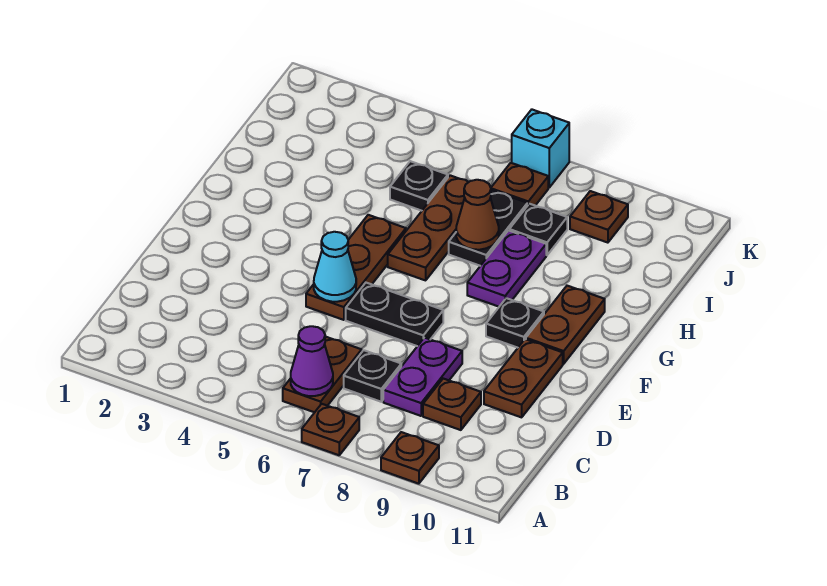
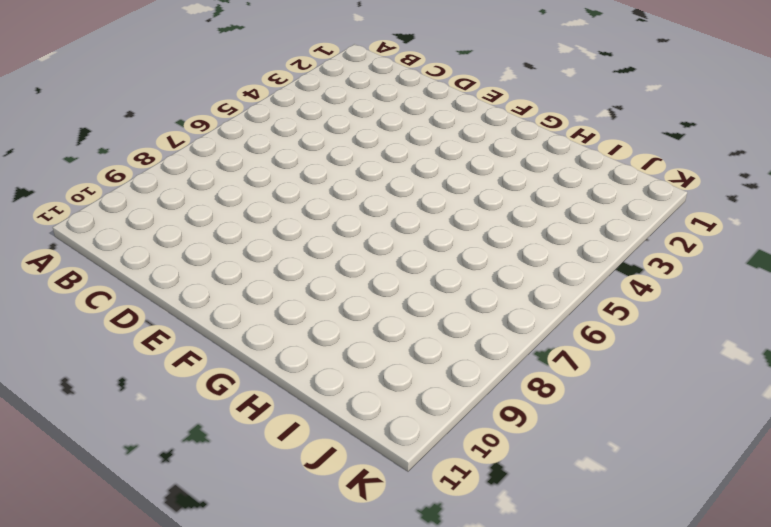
none -> brown plate A7 level 1
none -> brown plate A9 level 1
none -> brown plate B6:C6 level 1

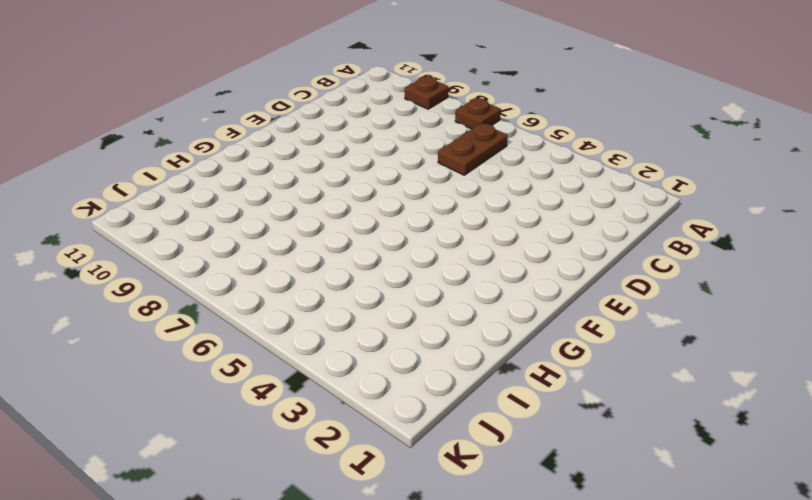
none -> black plate C7 level 1
none -> purple plate C8:D8 level 1
none -> brown plate C9 level 1

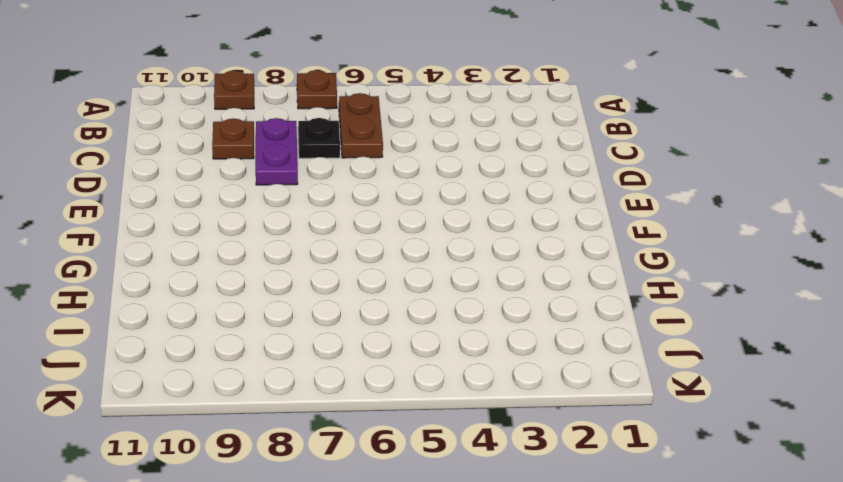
none -> brown plate D10:E10 level 1
none -> brown plate E5:G5 level 1
none -> black plate E6:E7 level 1

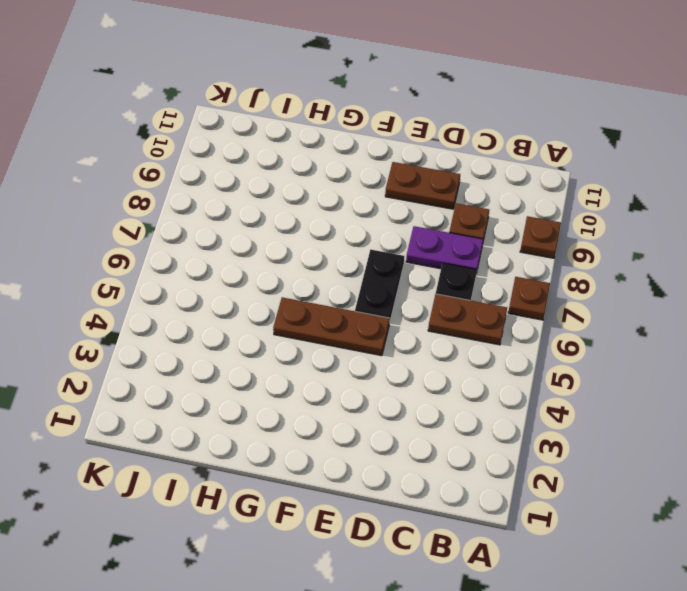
none -> black plate F9 level 1
none -> brown plate F10:G10 level 1
none -> brown plate G6:I6 level 1

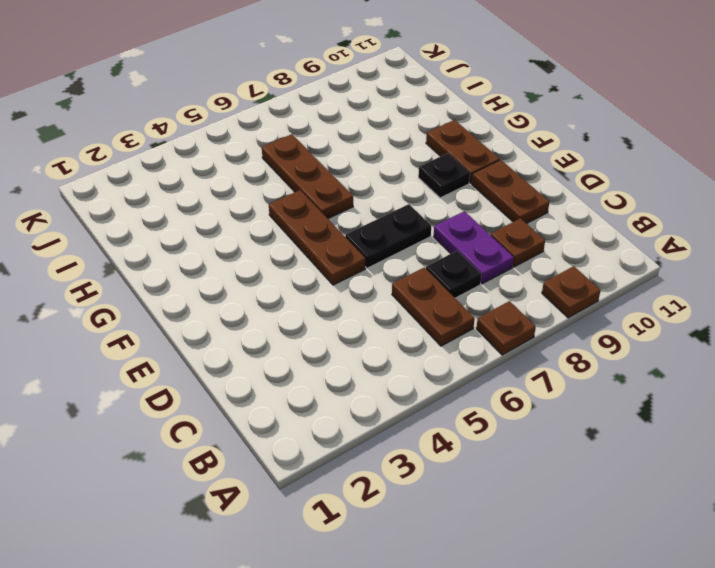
none -> purple plate G8:H8 level 1
none -> black plate H7:I7 level 1
none -> black plate I5 level 1

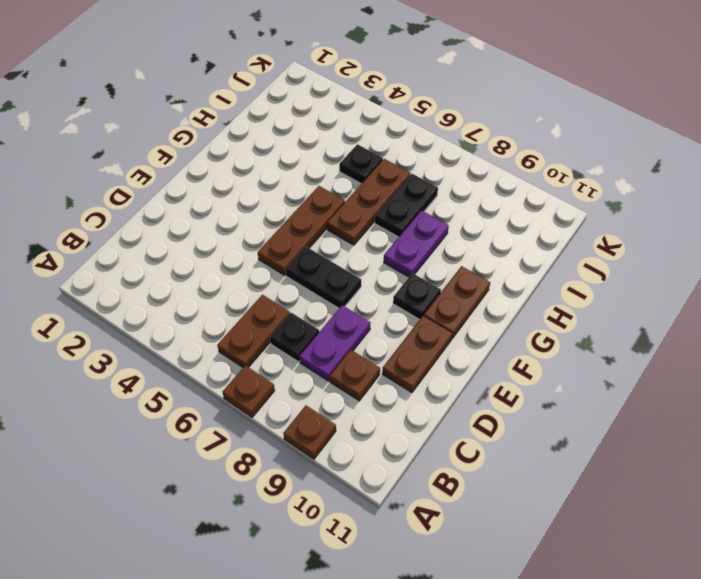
none -> black plate I8 level 1
none -> brown plate J7 level 1
none -> brown plate J9 level 1

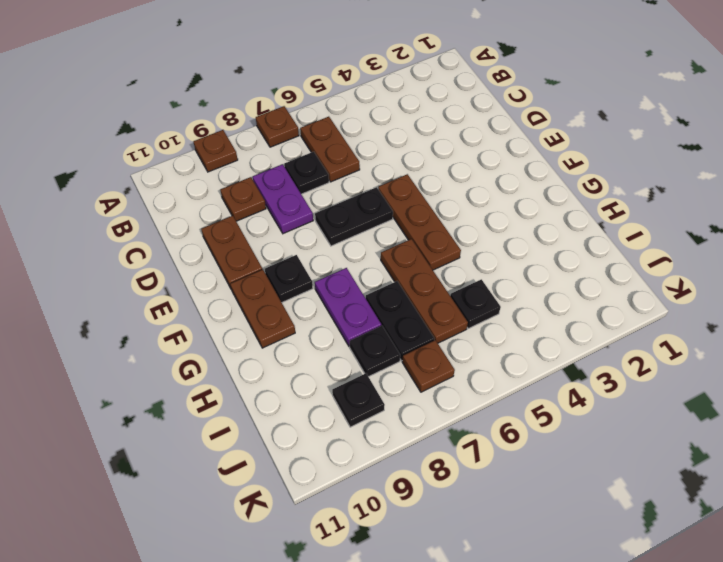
black plate J9 level 1 -> brown plate J9 level 1
none -> cyan brick K7 level 1
none -> purple cone B6 level 2
none -> cyan cone E5 level 2

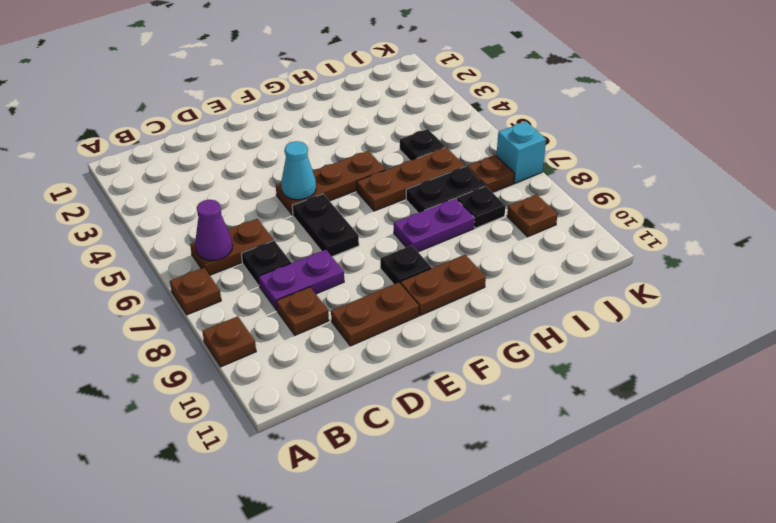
none -> brown cone H7 level 2

